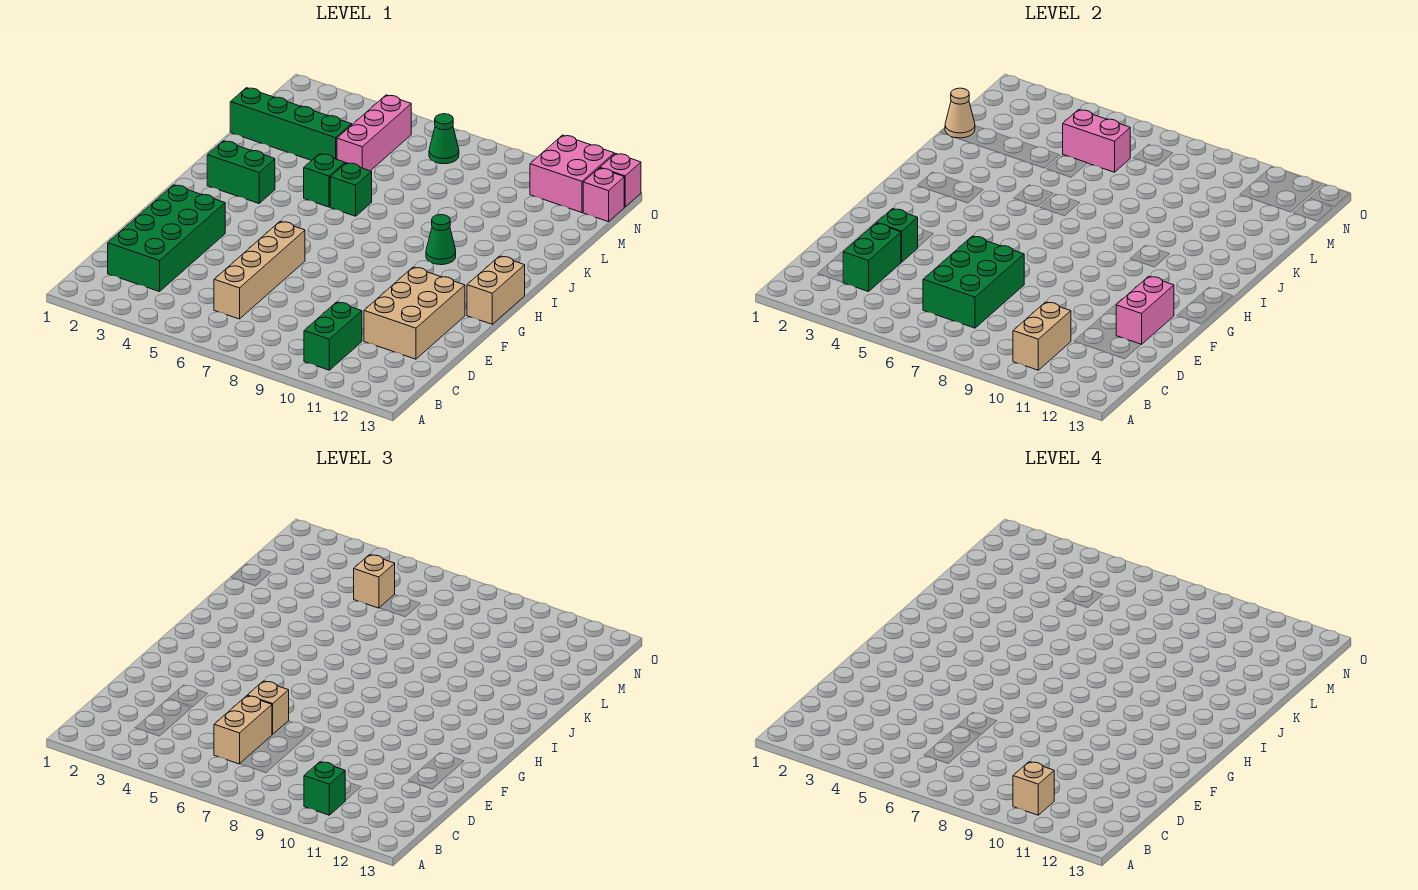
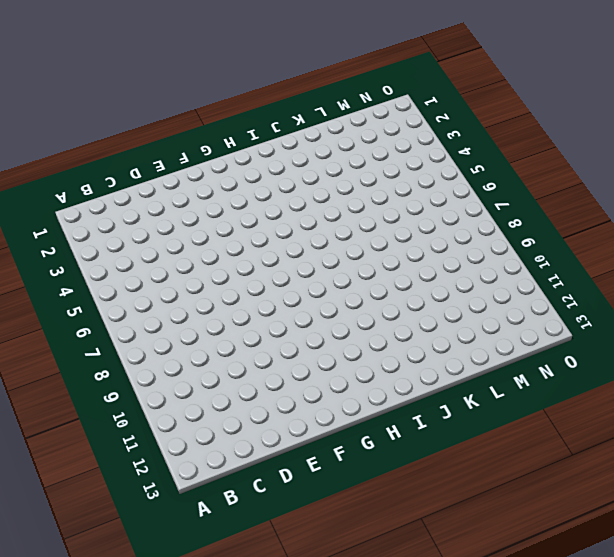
none -> green brick B10:C10 level 1
none -> green brick C2:F3 level 1
none -> tan brick C6:F6 level 1

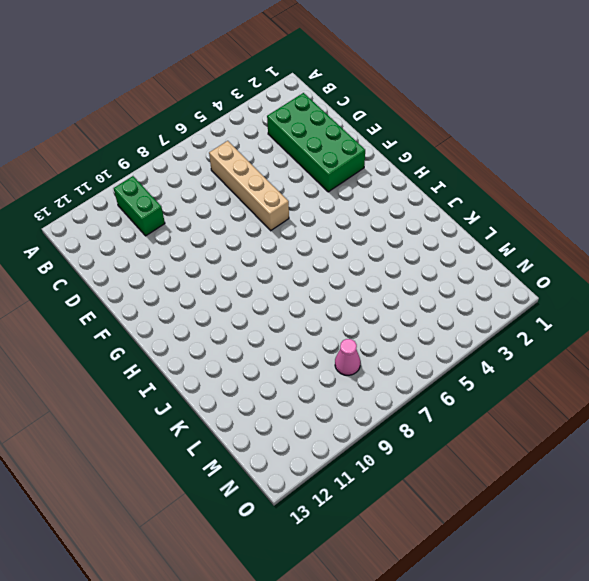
pink cone M8 level 1 -> none
none -> tan brick D11:F12 level 1
none -> tan brick G13:H13 level 1
none -> green brick I2:I3 level 1

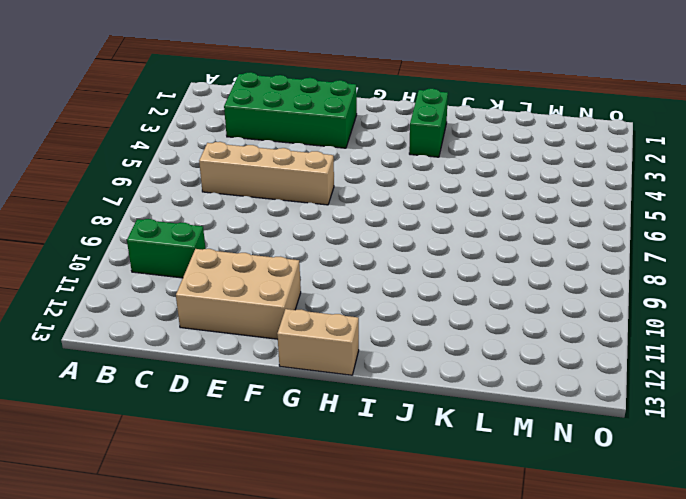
none -> green cone I10 level 1
none -> green brick J5 level 1
none -> green brick J6 level 1

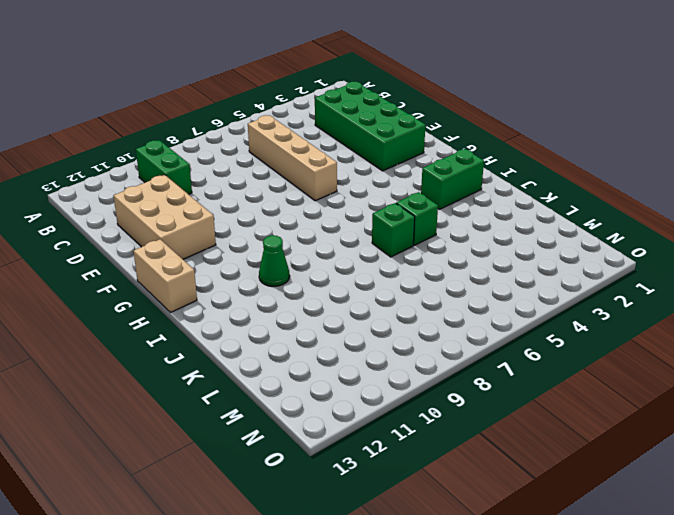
none -> green brick L1:L4 level 1
none -> pink brick L5:N5 level 1
none -> green cone N7 level 1

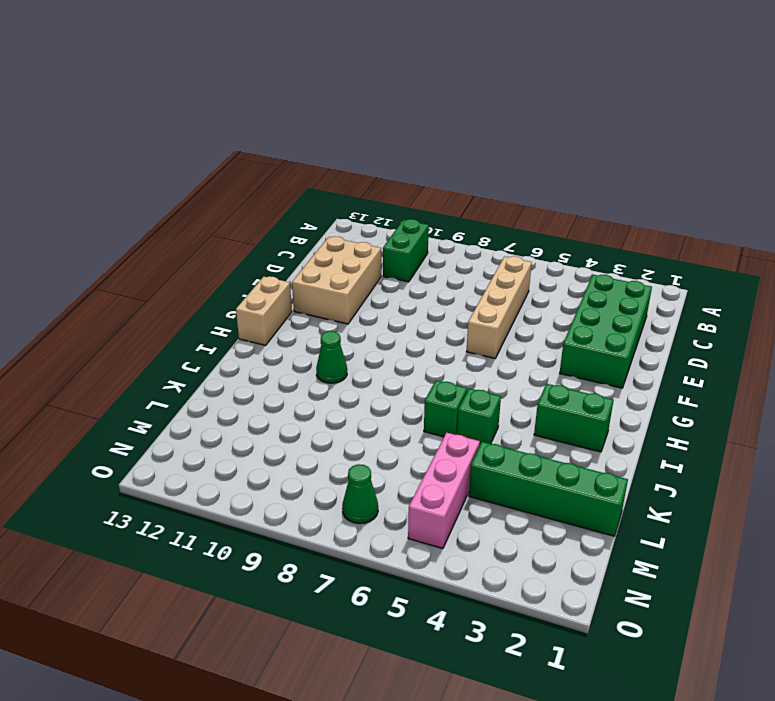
none -> pink brick N11:O12 level 1
none -> pink brick N13 level 1
none -> pink brick O13 level 1

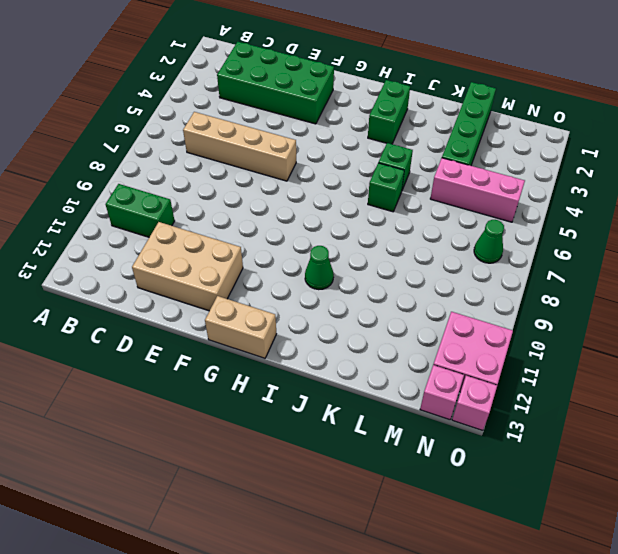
none -> tan brick B10:C10 level 2
none -> green brick C3:D3 level 2
none -> green brick C6:E7 level 2

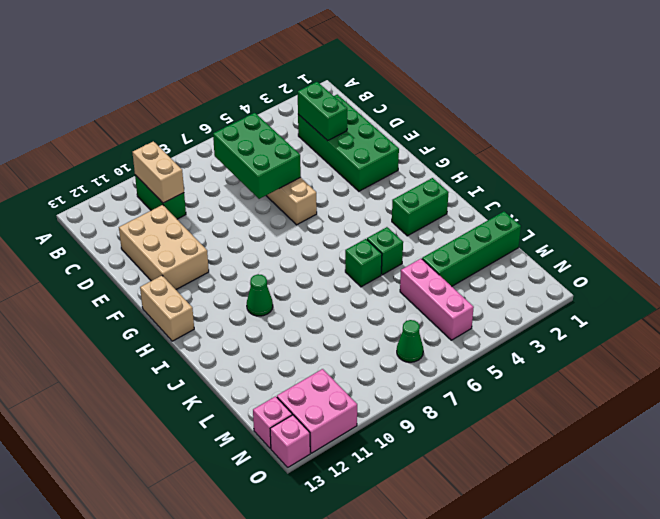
none -> green brick E3 level 2
none -> pink brick E12:F12 level 2
none -> tan cone L1 level 2

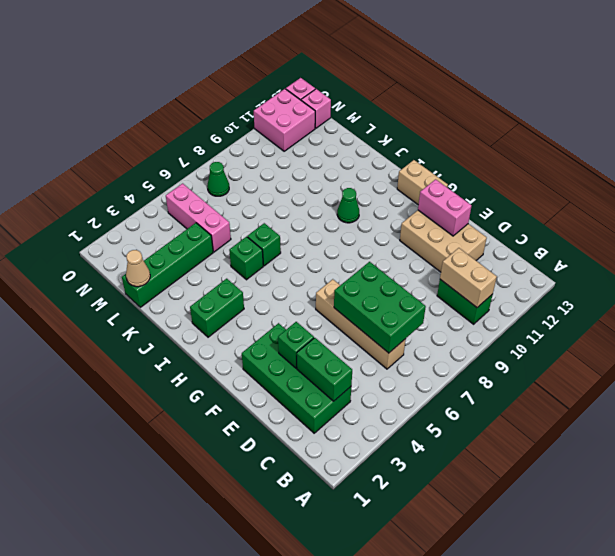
none -> pink brick M5:M6 level 2
none -> green brick B10 level 3
none -> tan brick C6:D6 level 3

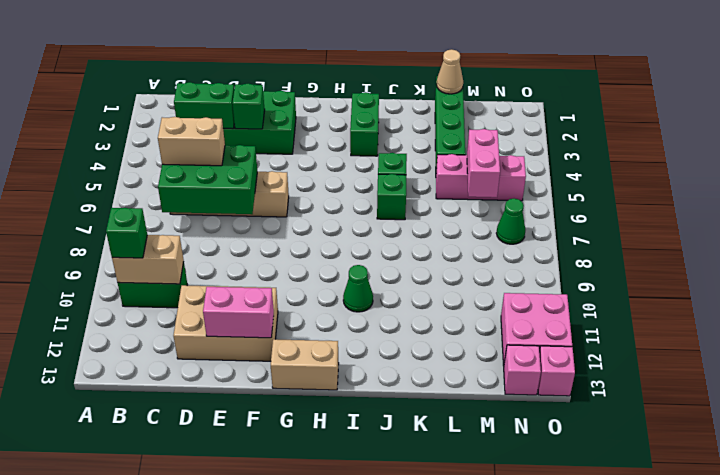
none -> tan brick E6 level 3
none -> tan brick M5 level 3
none -> tan brick B10 level 4

